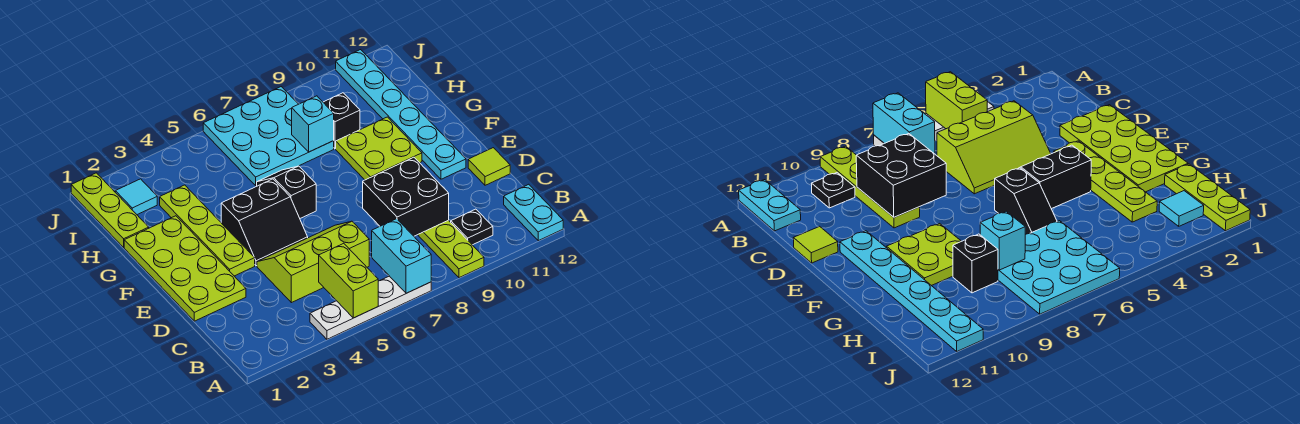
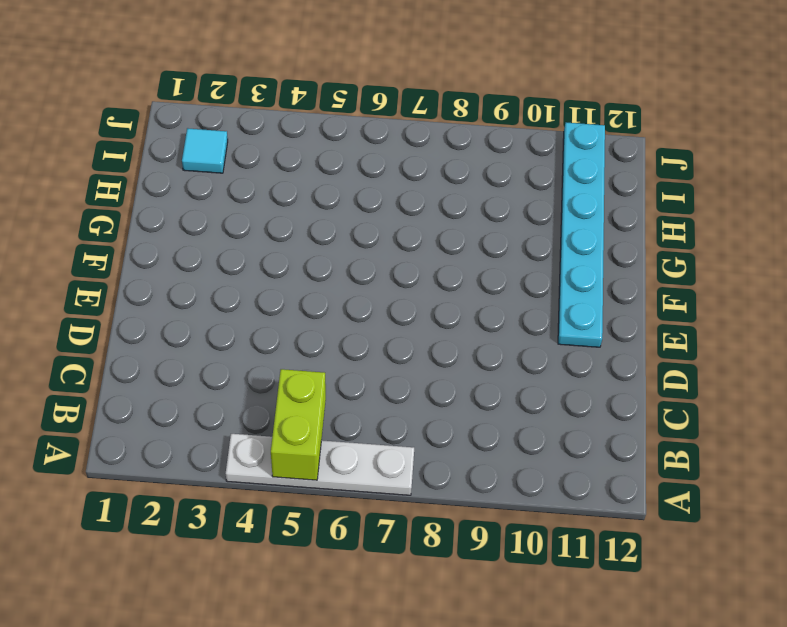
none -> lime plate A9:D9 level 1
none -> cyan plate A12:B12 level 1
none -> black plate B10 level 1

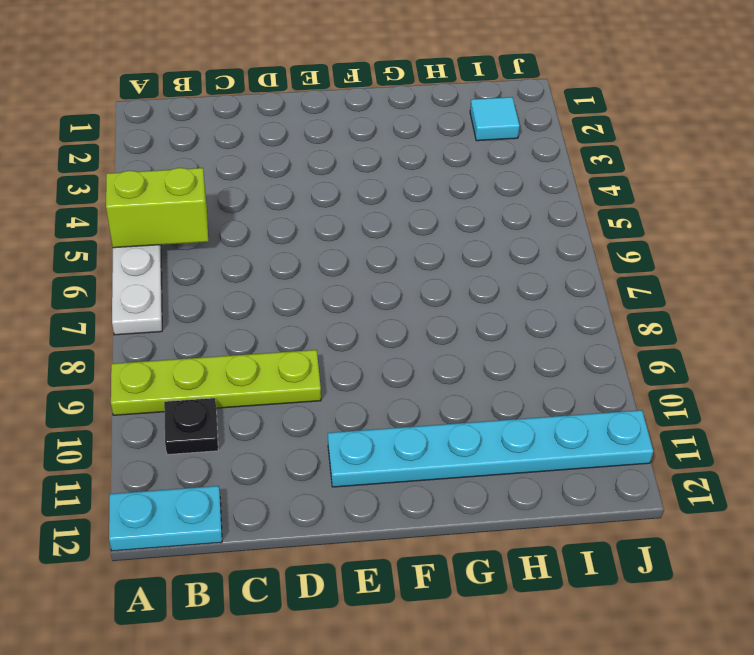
none -> lime slope C4:D6 level 1 top C
none -> lime plate D1:G2 level 1
none -> lime tile D12 level 1

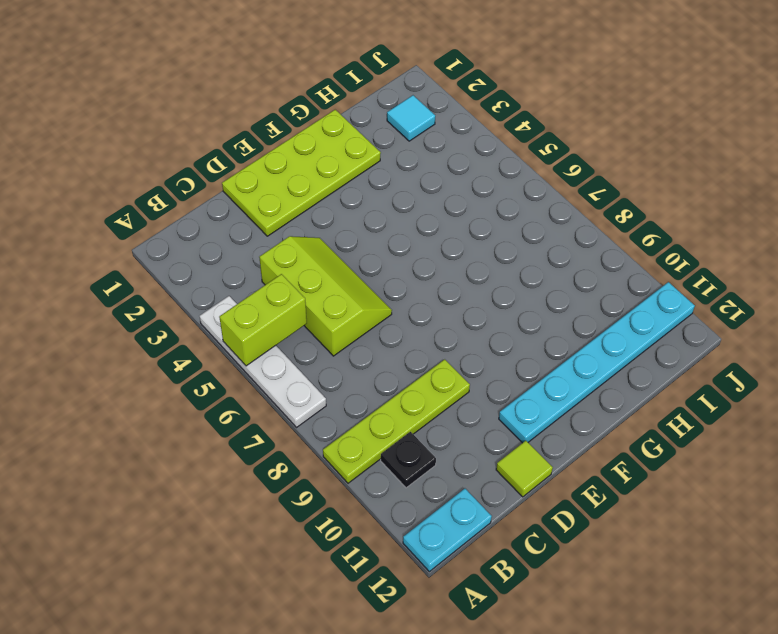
none -> lime plate E3:H3 level 1
none -> black slope E4:F5 level 1 top F
none -> black slope F6:G6 level 1 top F

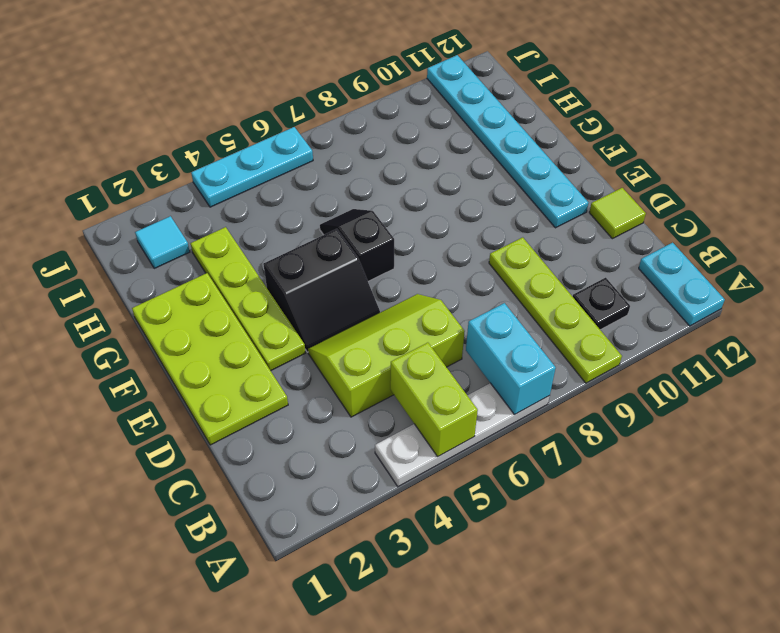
cyan plate J4:J6 level 1 -> cyan plate H6:J8 level 1
none -> lime plate F9:G10 level 1
none -> lime plate H1:J1 level 1
none -> black brick H9 level 1

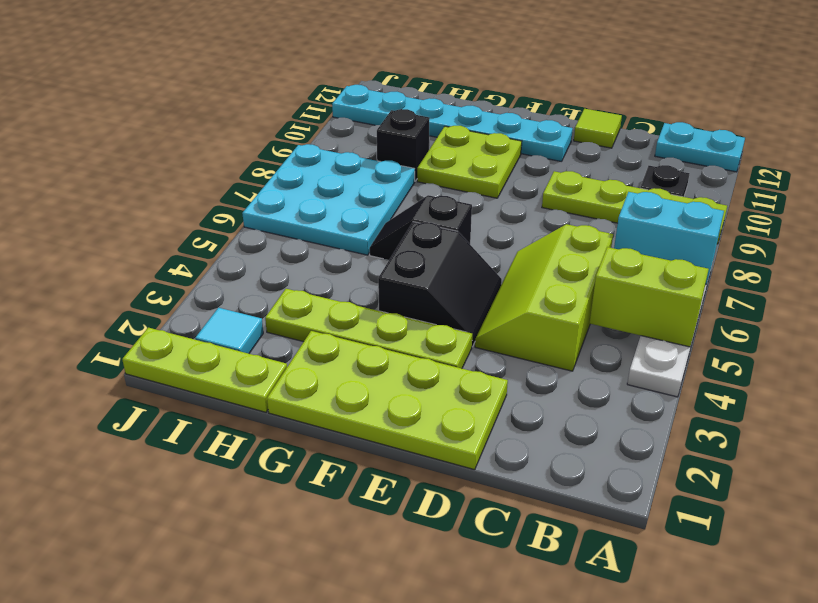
none -> black brick C8:D9 level 2
none -> cyan brick H8 level 2

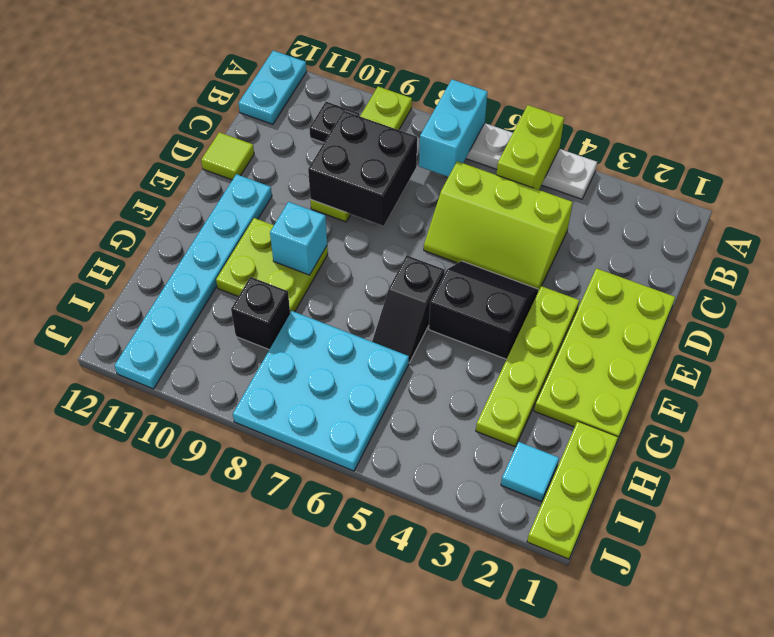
cyan brick F9 level 2 -> cyan brick H8 level 2

